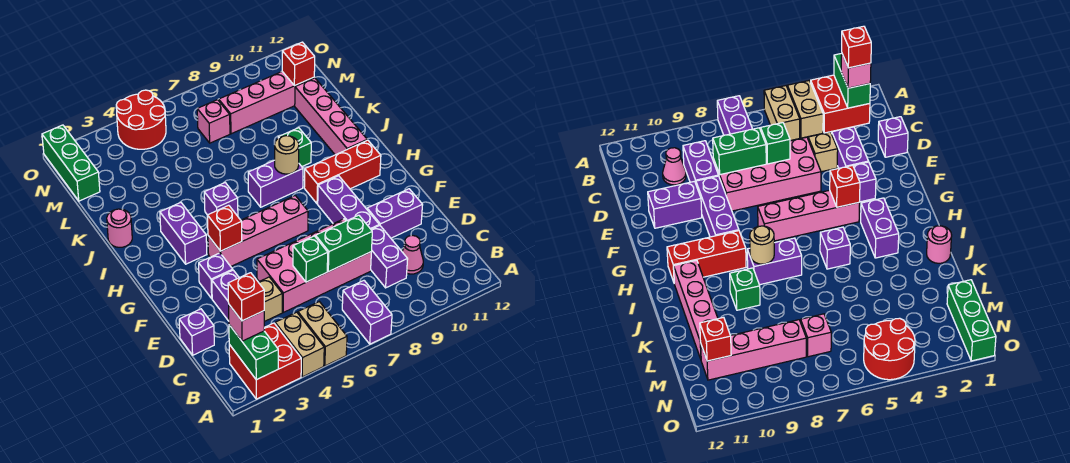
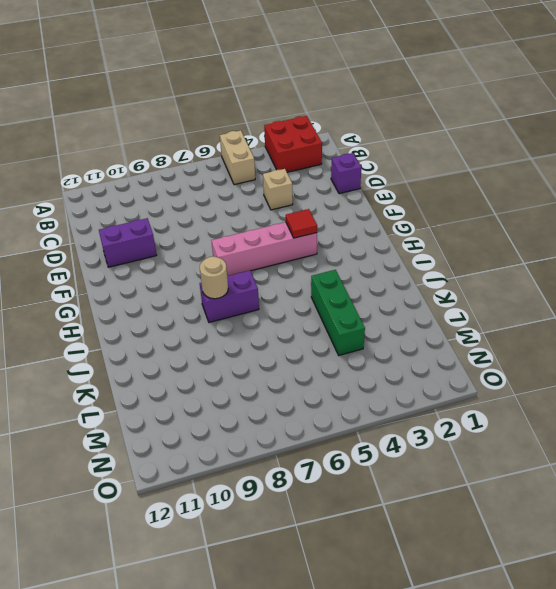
red tile G4 level 2 -> red brick G4 level 2
green brick J4:L4 level 1 -> green brick M1:O1 level 1
none -> tan brick A4:B4 level 1
none -> purple brick A7:B7 level 1
none -> purple brick C9:D9 level 1
none -> pink cone C10 level 1

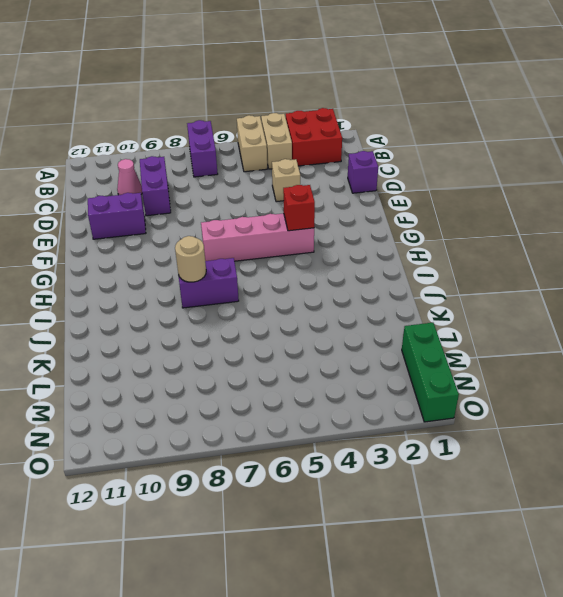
none -> purple brick D3:E3 level 1
none -> pink brick D5:E8 level 1
none -> purple brick E9:G9 level 1
none -> purple brick F3 level 1

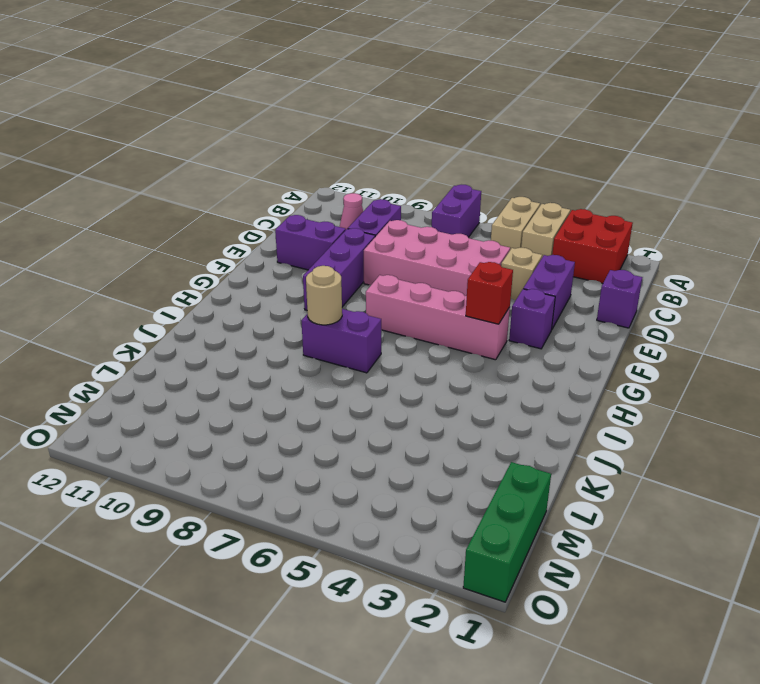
none -> purple brick H3:I3 level 1
none -> red brick H9:H11 level 1
none -> purple brick I5 level 1
none -> pink brick I11:L11 level 1

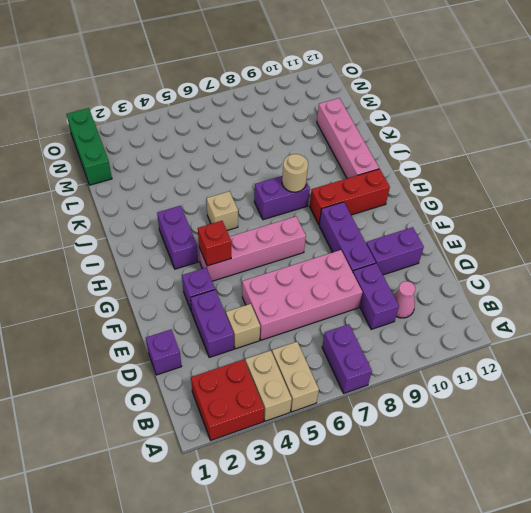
tan brick I5 level 1 -> purple brick I5 level 1
none -> pink round brick J1 level 1
none -> green brick J9 level 1
none -> pink brick M7 level 1
none -> pink brick M8:M11 level 1

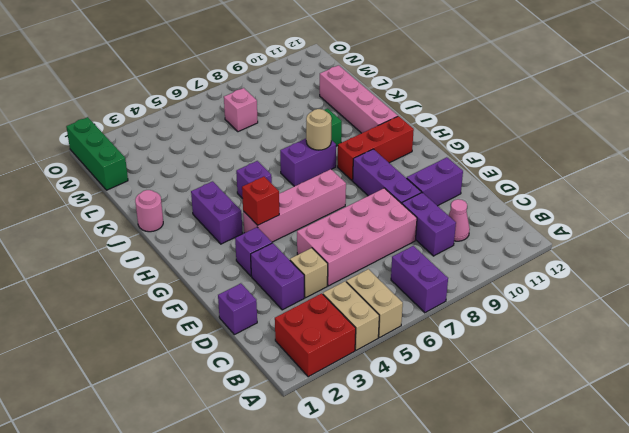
none -> pink brick M8:M11 level 1
none -> red round brick N4:O5 level 1
none -> green brick A2:B2 level 2
none -> green brick D6 level 2

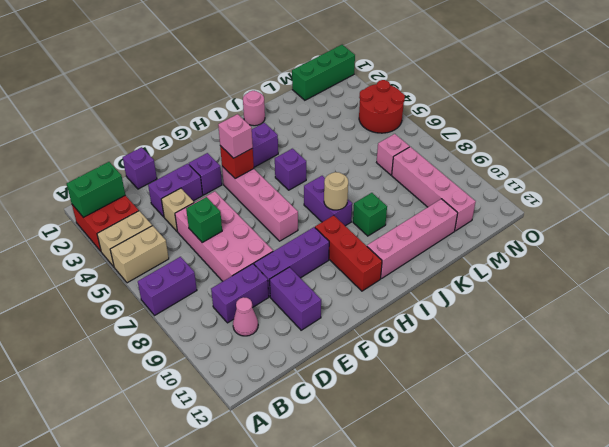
pink brick G4 level 3 -> pink brick B2 level 3
none -> green brick D7:D8 level 2
none -> red brick M11 level 2
none -> red brick B2 level 4

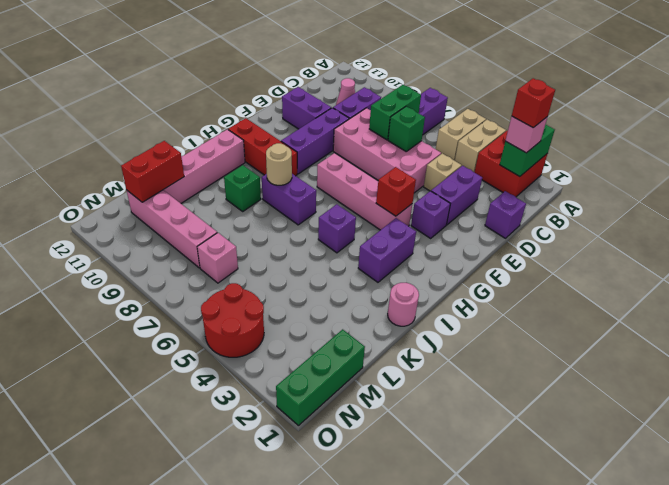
green brick C7:D7 level 2 -> green brick D7:D8 level 2
red brick L11:M11 level 2 -> red brick M11 level 2

